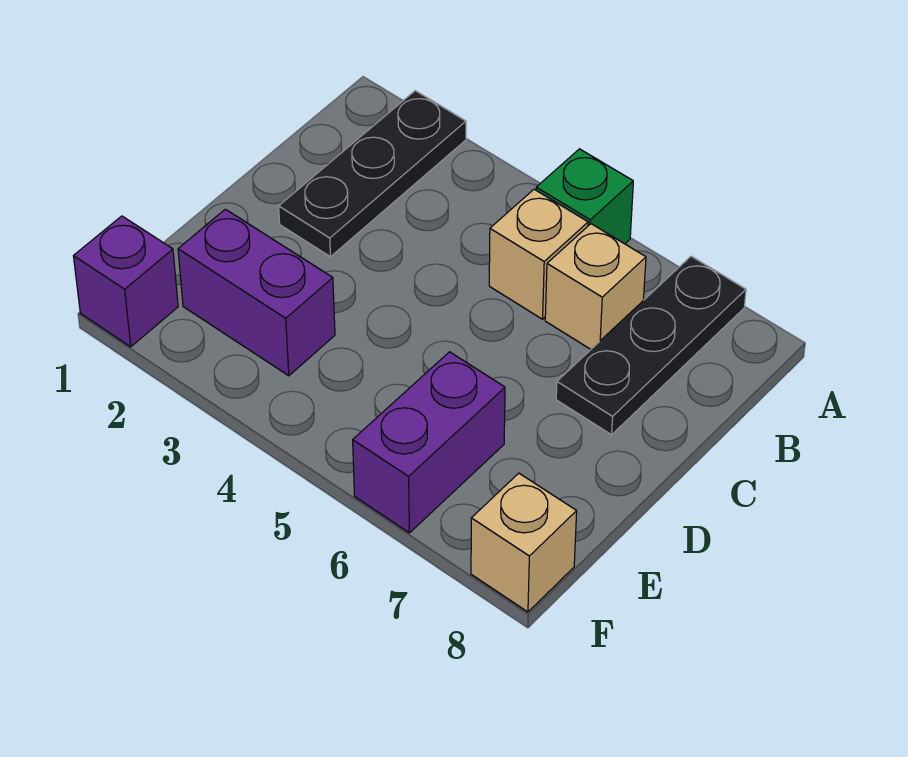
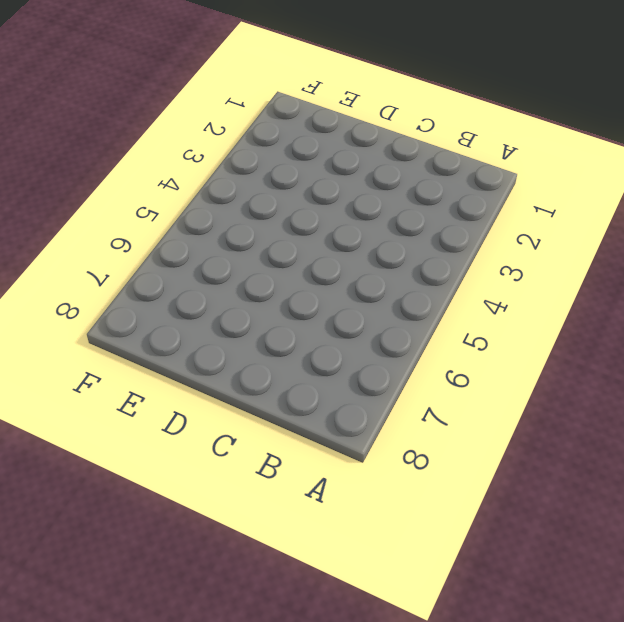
none -> black plate A2:C2 level 1
none -> green brick A5 level 1

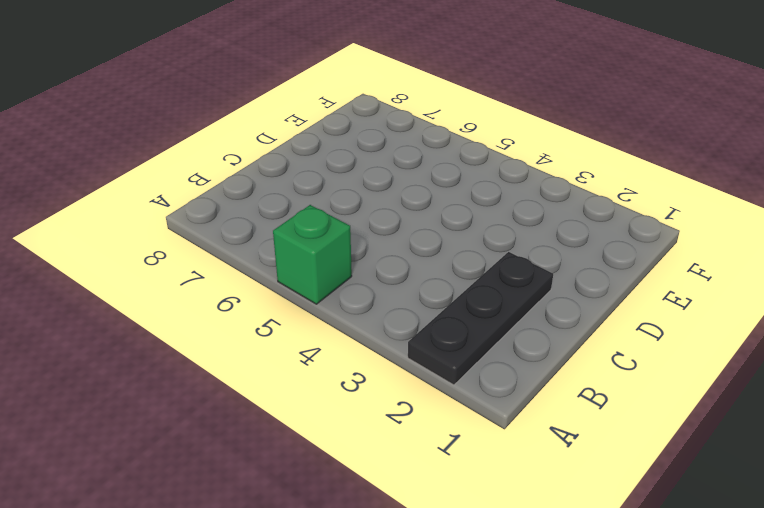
none -> black plate A7:C7 level 1
none -> tan brick B5 level 1

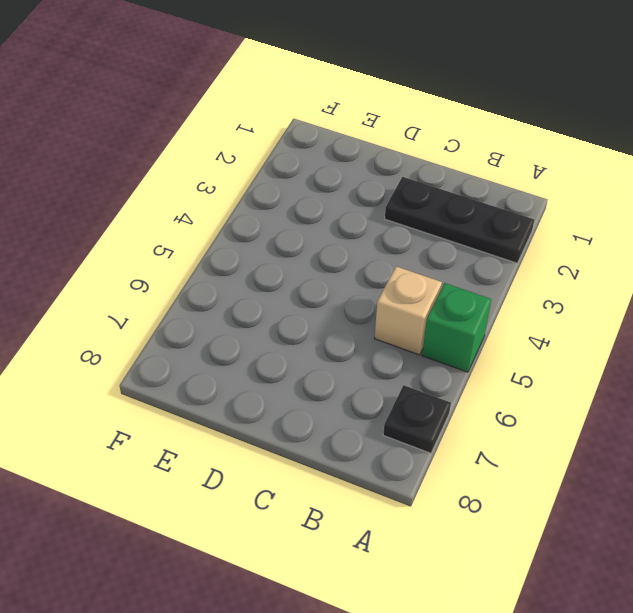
black plate A7 level 1 -> black plate A7:C7 level 1
none -> tan brick B6 level 1
none -> purple brick E2:E3 level 1

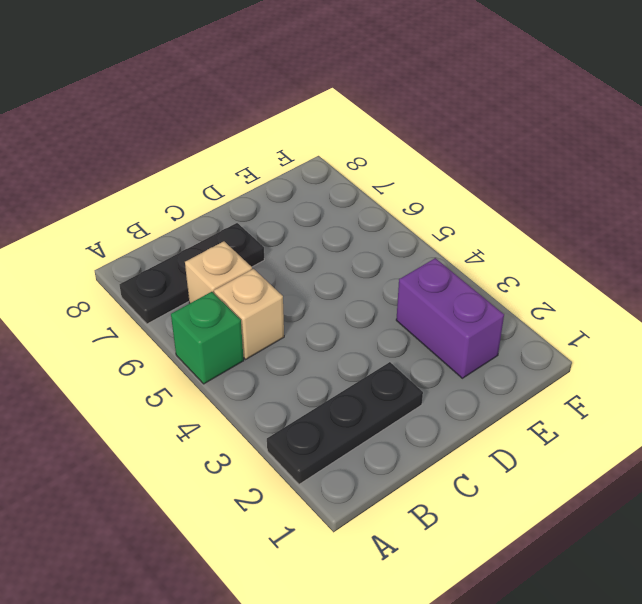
none -> purple brick E6:F6 level 1
none -> purple brick F1 level 1

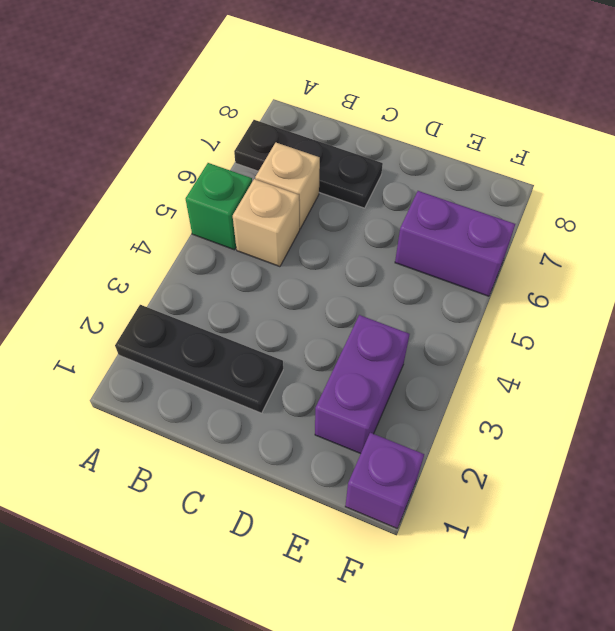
none -> tan brick F8 level 1

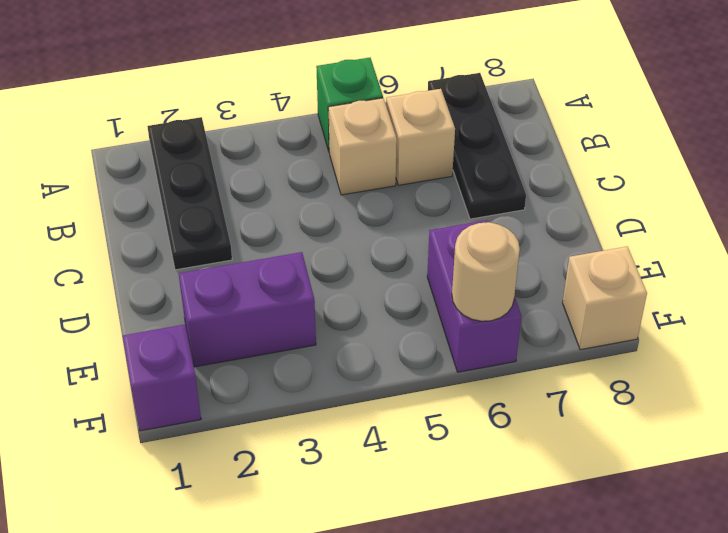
tan round brick F6 level 2 -> none

